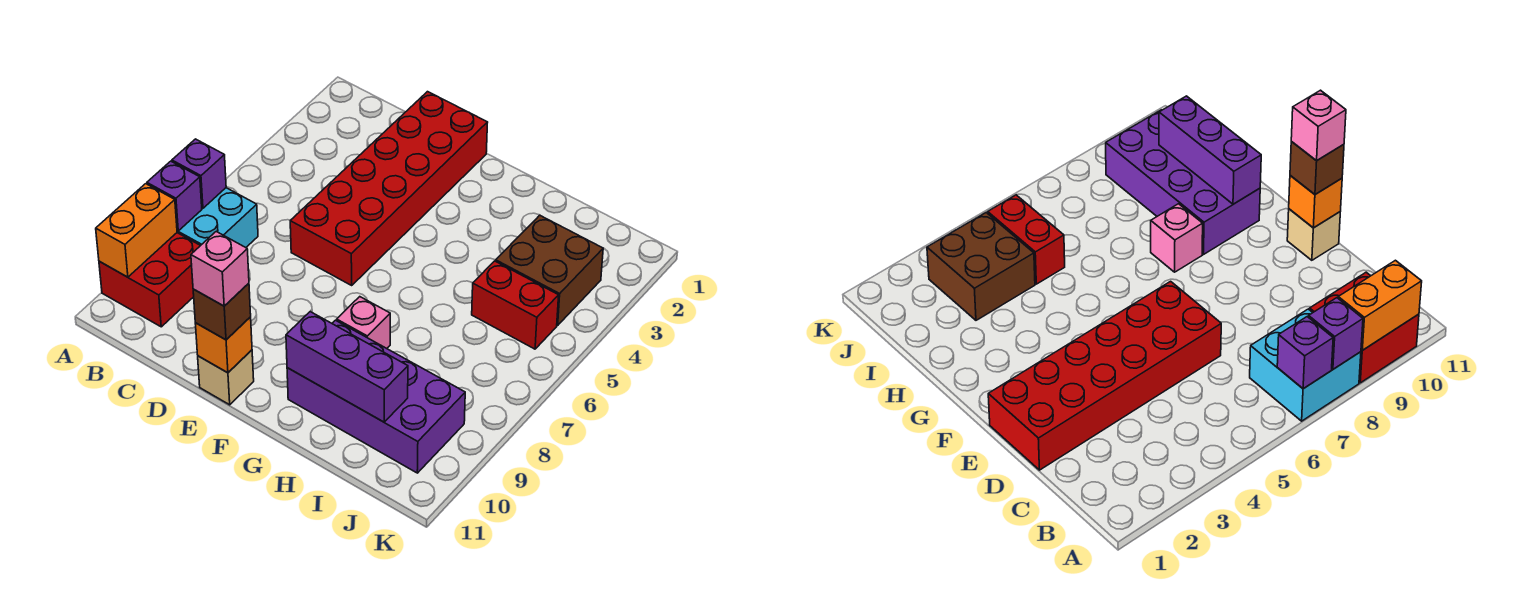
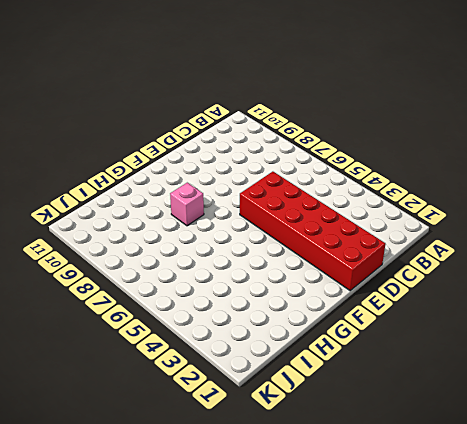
none -> cyan brick A7:B8 level 1
none -> red brick A9:B10 level 1
none -> tan brick E11 level 1

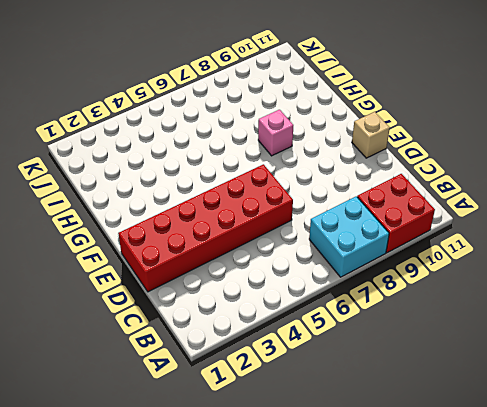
none -> purple brick G9:J10 level 1
none -> brown brick I3:J4 level 1
none -> red brick I5:J5 level 1

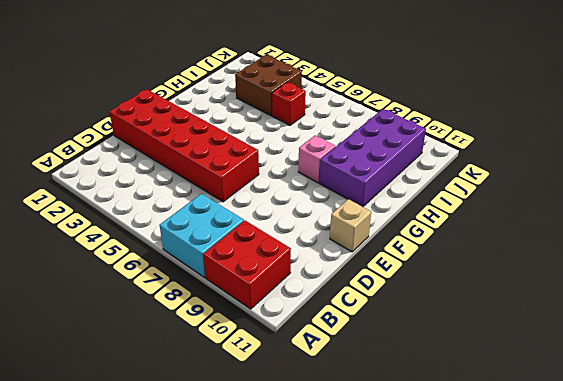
red brick I5 level 1 -> red brick I5:J5 level 1
none -> purple brick A7 level 2
none -> purple brick A8 level 2
none -> orange brick A9:A10 level 2

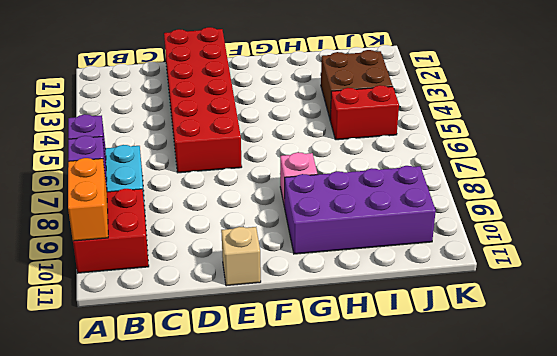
none -> orange brick E11 level 2
none -> purple brick G10:I10 level 2
none -> brown brick E11 level 3

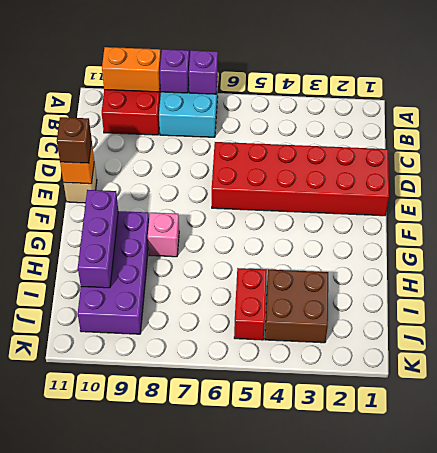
none -> pink brick E11 level 4

